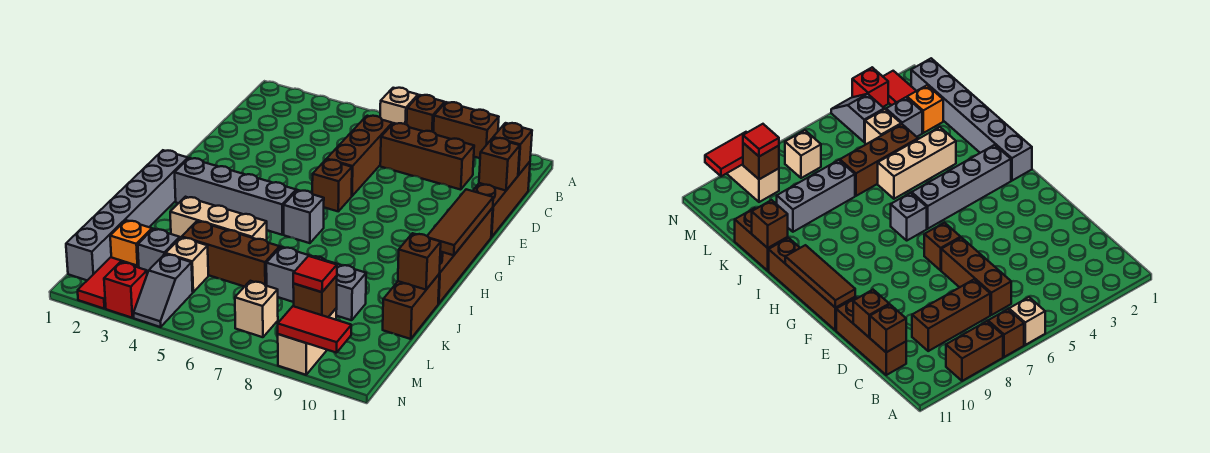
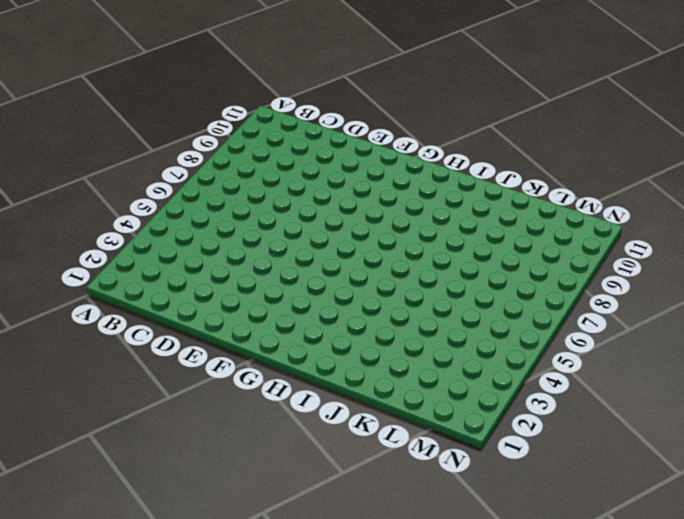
none -> tan brick A6 level 1
none -> brown brick A7 level 1
none -> brown brick A8:A9 level 1
none -> brown brick C6:E6 level 1

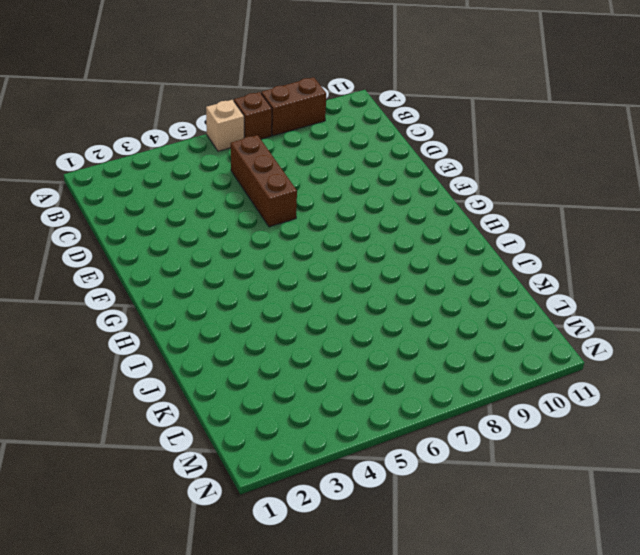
none -> brown brick C7:C9 level 1
none -> brown brick C11:E11 level 1
none -> brown brick F6 level 1
none -> brown brick F11:I11 level 1

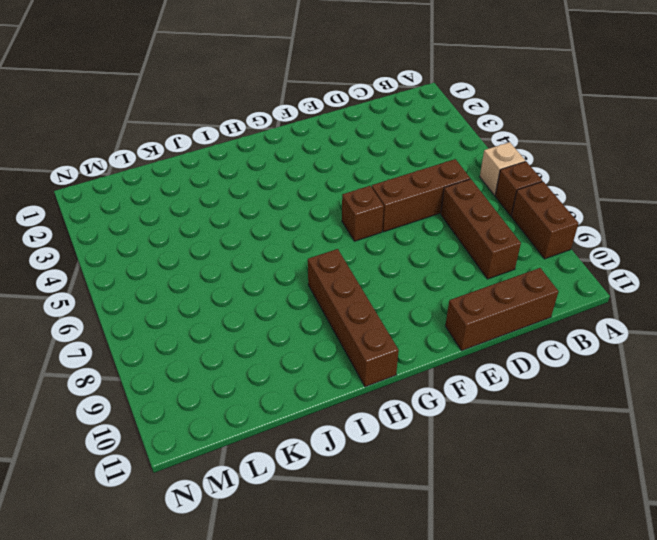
brown brick H8:H11 level 1 -> brown brick F11:I11 level 1
none -> grey brick H1:M1 level 1
none -> grey brick H2:H5 level 1
none -> grey brick H6 level 1
none -> tan brick J3:J5 level 1

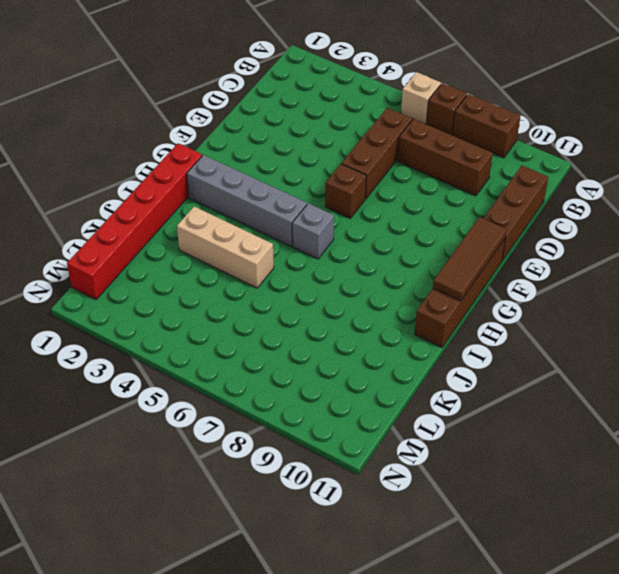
red brick H1:M1 level 1 -> grey brick H1:M1 level 1
none -> brown brick J11:K11 level 1
none -> brown brick K4:K6 level 1
none -> grey brick K7:K9 level 1
none -> orange brick L2 level 1

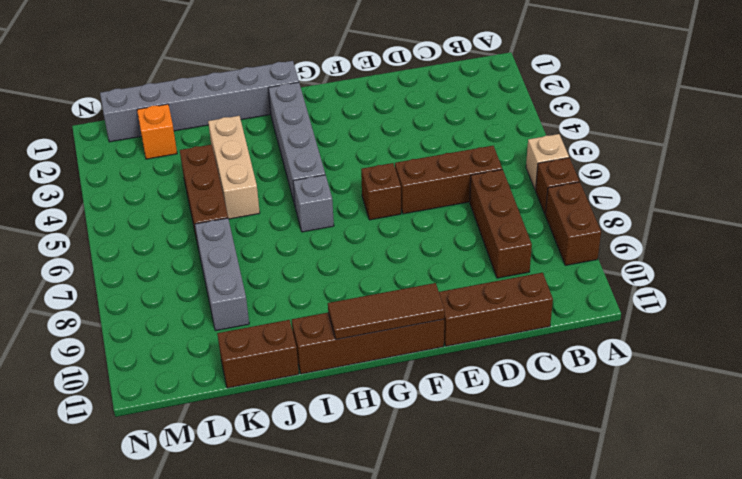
none -> grey brick L3 level 1
none -> tan brick L4 level 1
none -> red tile M2:N2 level 1
none -> grey slope M4:N4 level 1 top M

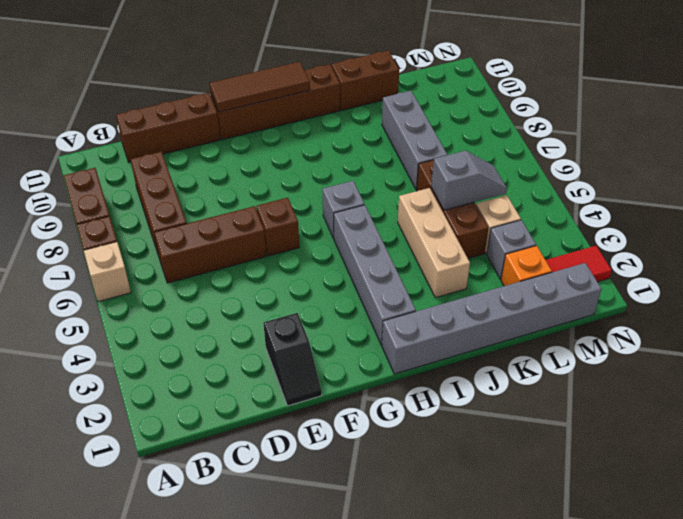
black slope E1:E2 level 1 top 2 -> none
grey slope K5:L5 level 2 top K -> grey slope M4:N4 level 1 top M
none -> tan brick M7 level 1
none -> tan brick M9:N9 level 1
none -> red brick N3 level 1
none -> brown brick C11 level 2

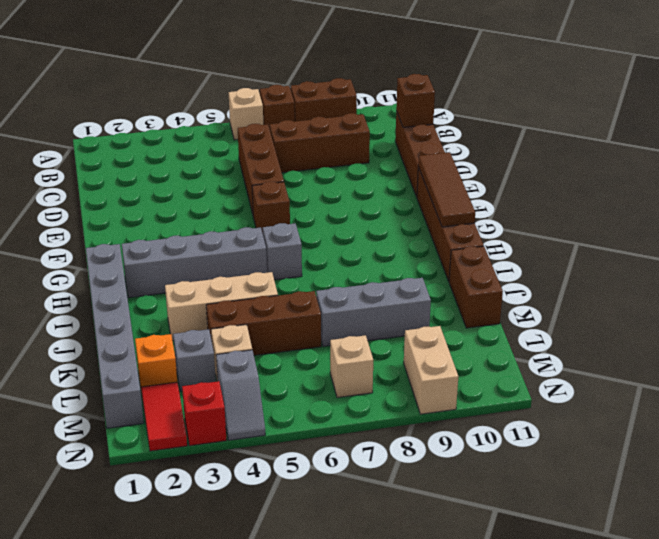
none -> brown brick D11 level 2
none -> brown brick J11 level 2
none -> brown brick M9 level 2
none -> red tile N9:N10 level 2

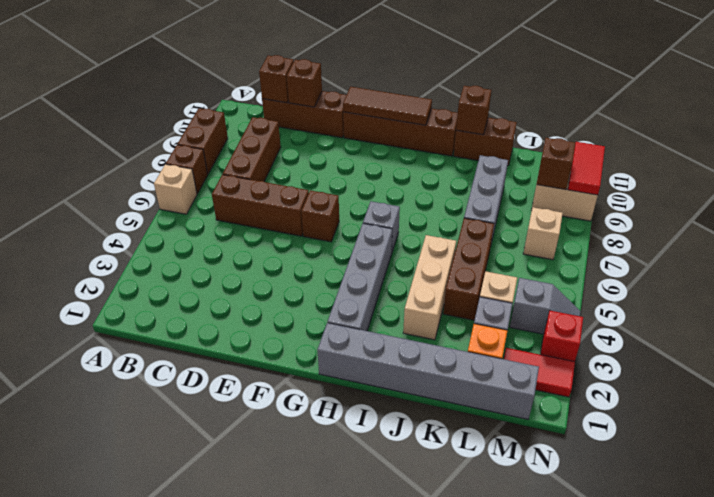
none -> red tile M9 level 3

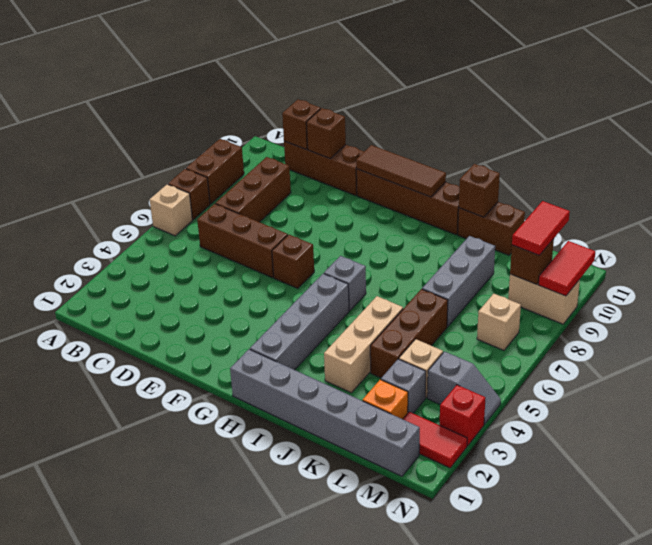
red tile M9:M10 level 3 -> red tile M9 level 3

